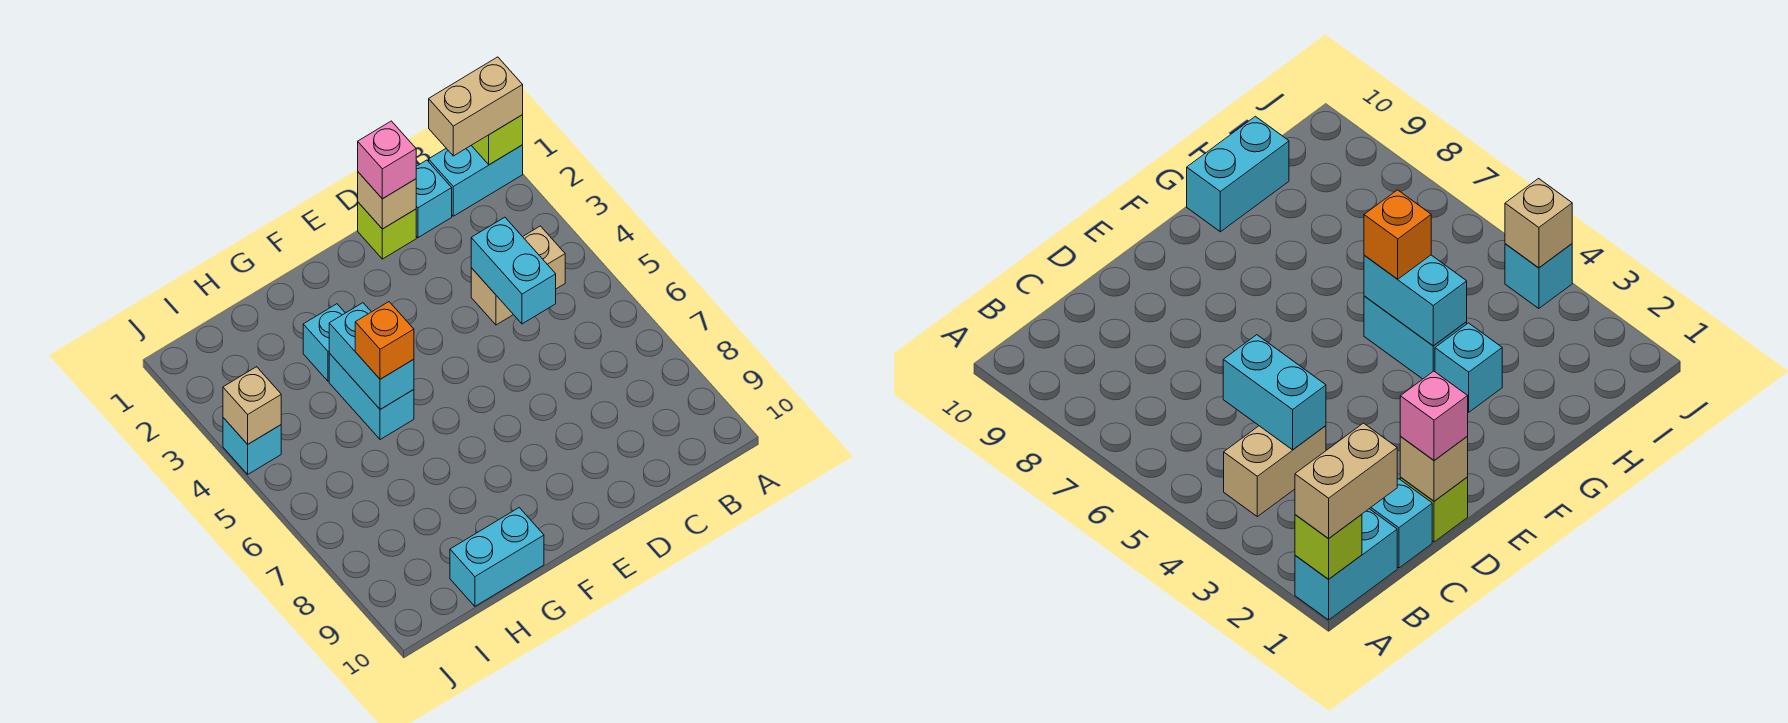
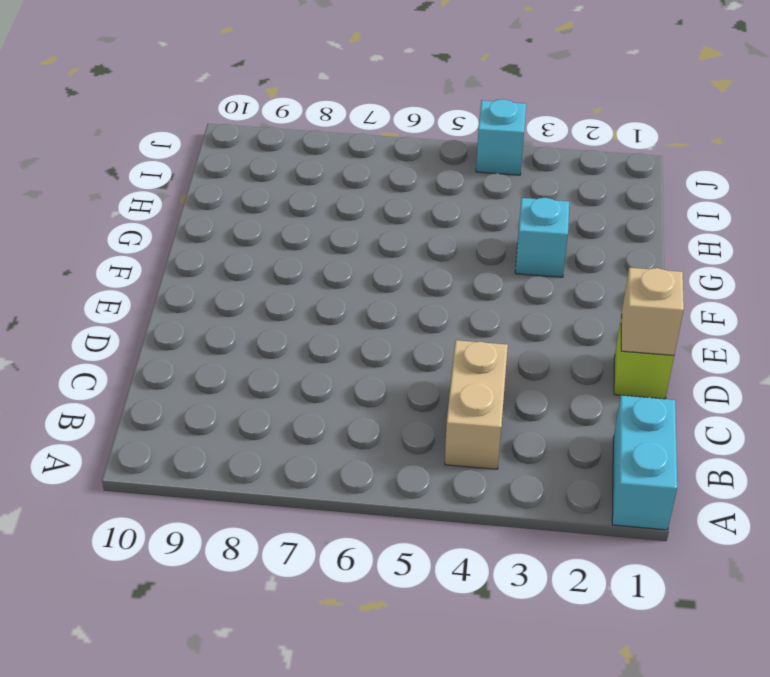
none -> cyan brick C1 level 1
none -> cyan brick G4:G5 level 1
none -> cyan brick G10:H10 level 1

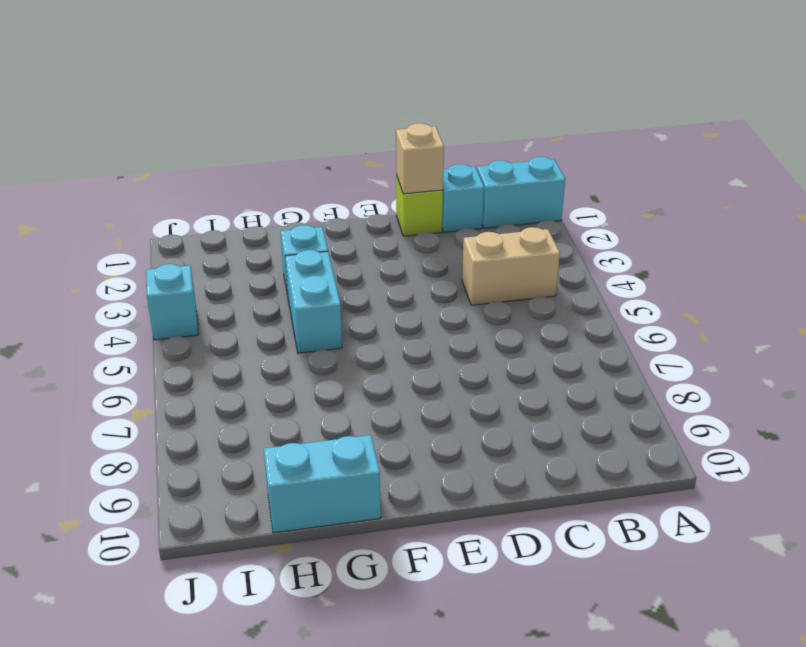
none -> lime brick A1 level 2
none -> cyan brick C4:C5 level 2
none -> cyan brick G4:G5 level 2

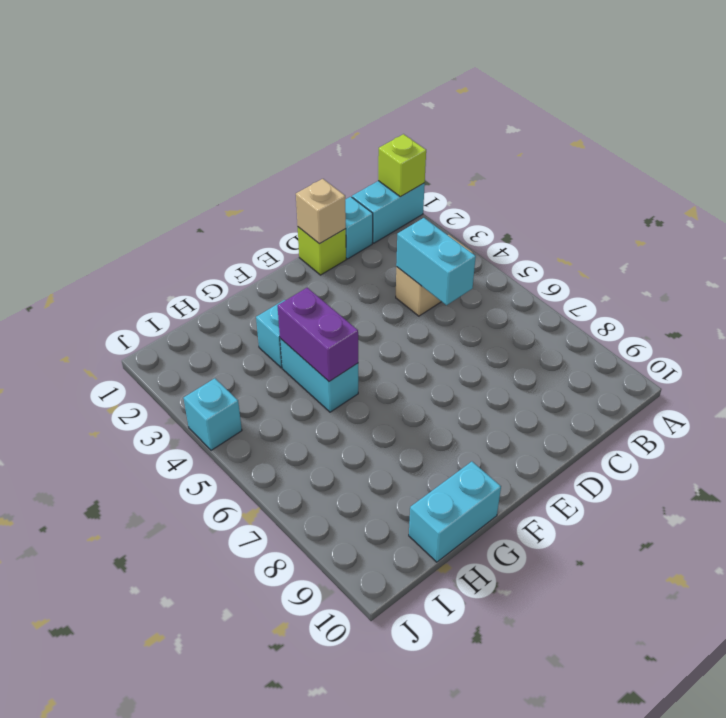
purple brick G4:G5 level 2 -> cyan brick G4:G5 level 2
none -> tan brick J4 level 2
none -> tan brick A1:B1 level 3
none -> pink brick D1 level 3

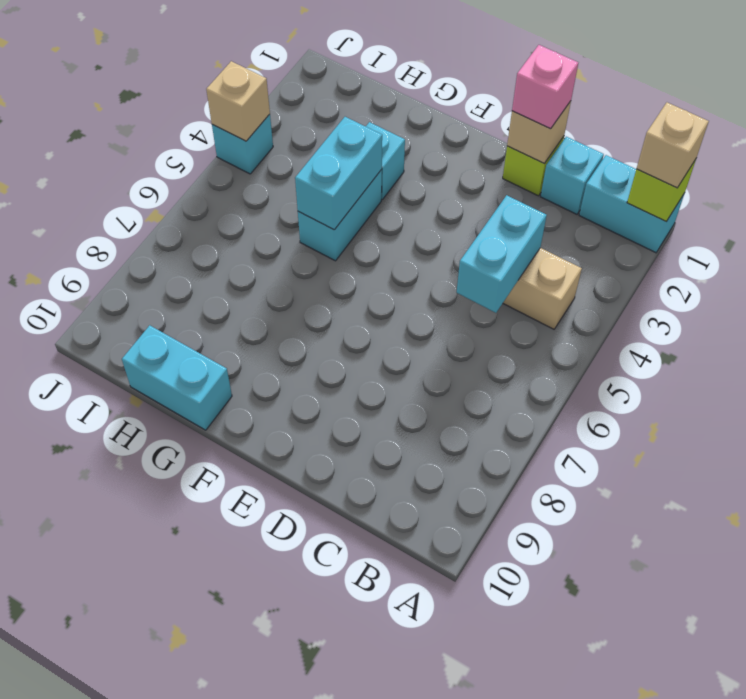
tan brick A1 level 3 -> tan brick A1:B1 level 3
none -> orange brick G5 level 3

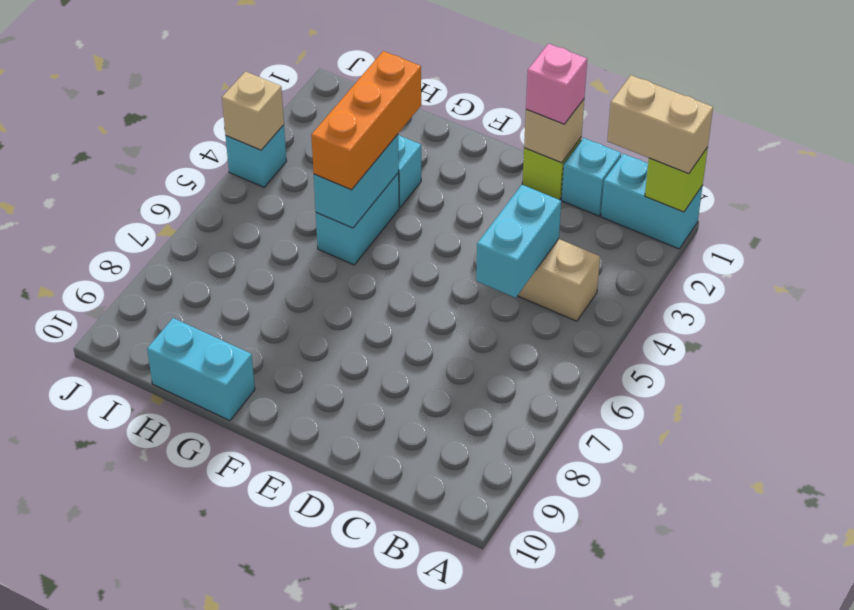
orange brick G3:G5 level 3 -> orange brick G5 level 3

